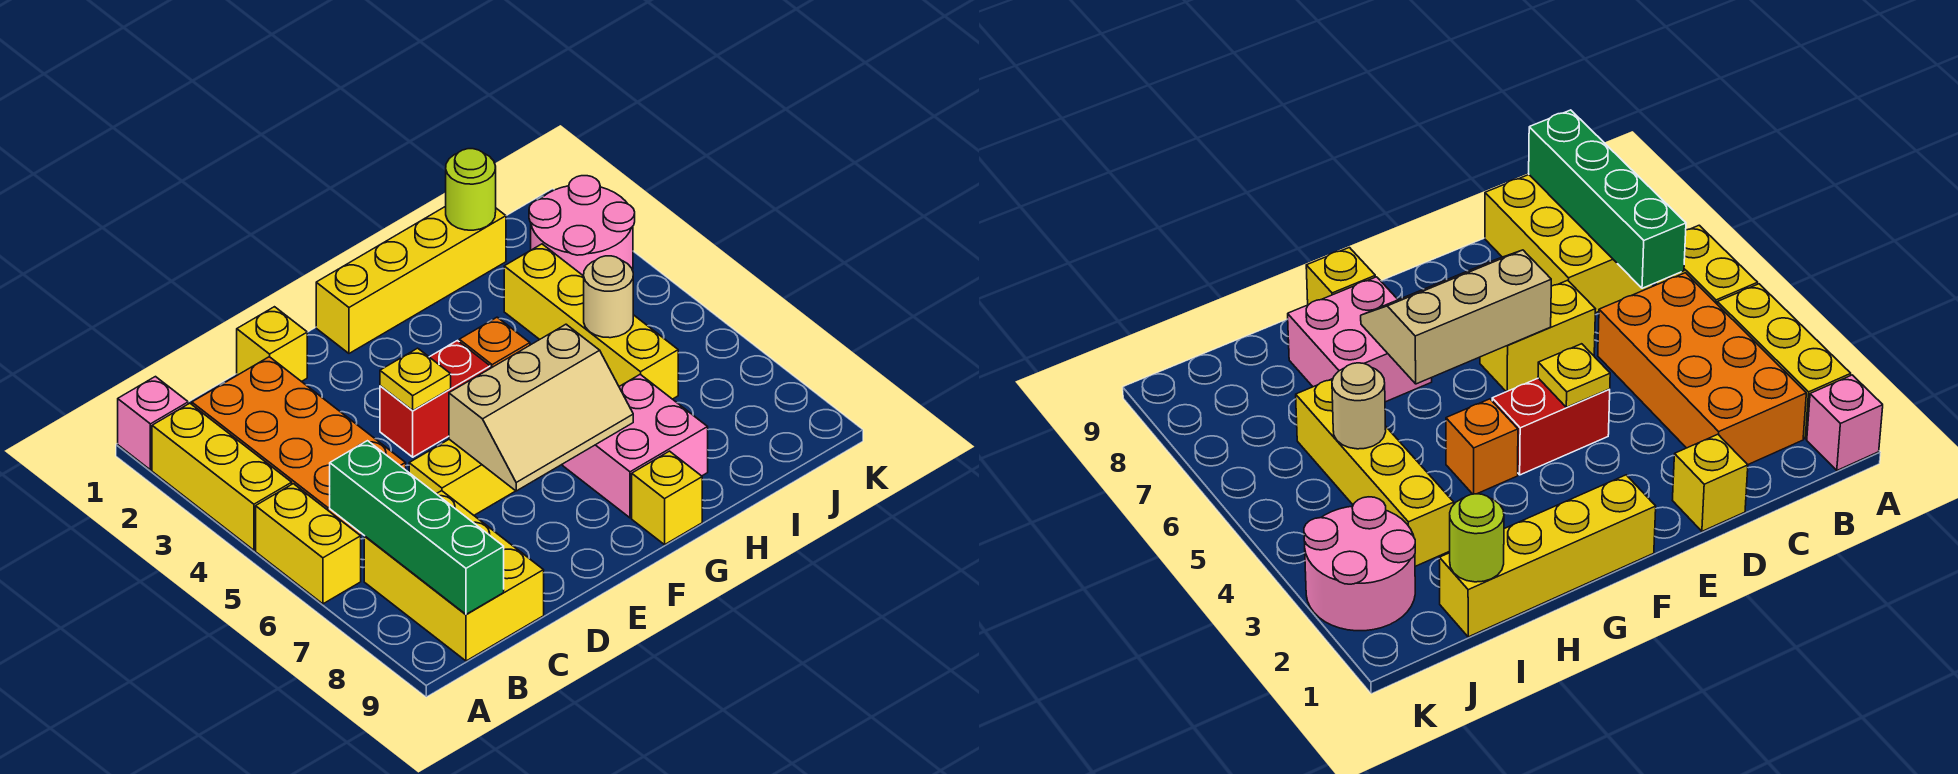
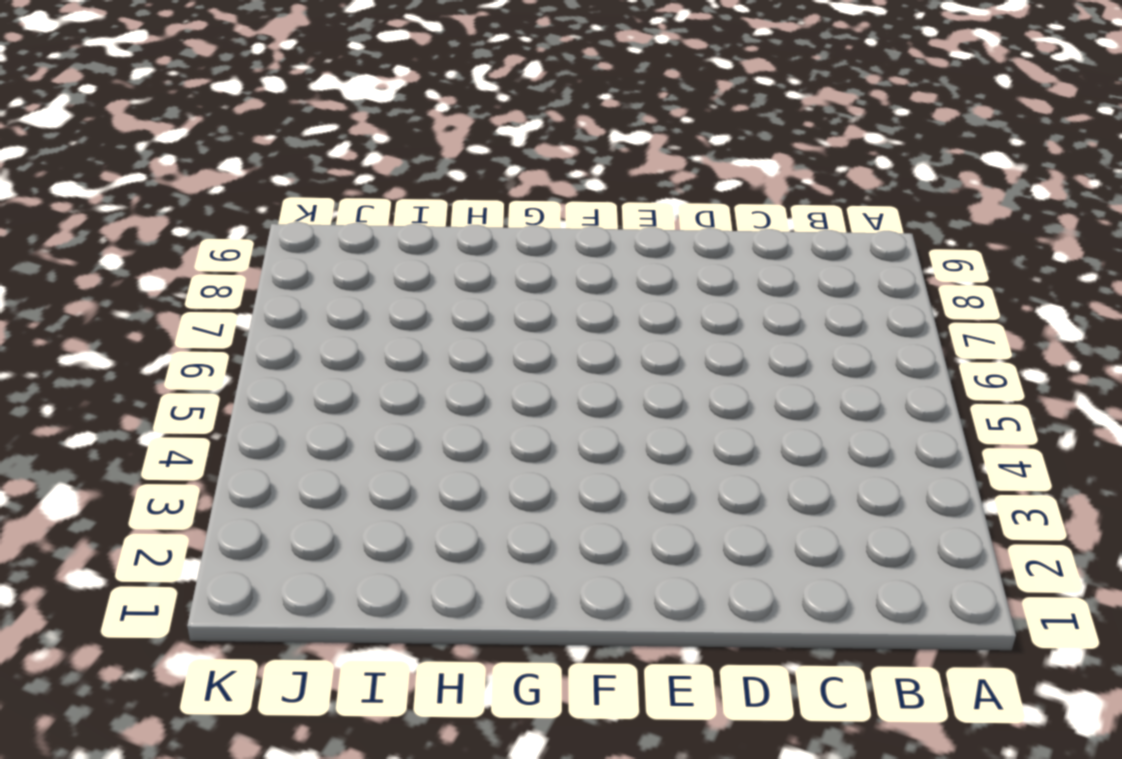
none -> pink brick A1 level 1
none -> yellow brick A2:A4 level 1
none -> yellow brick A5:A6 level 1

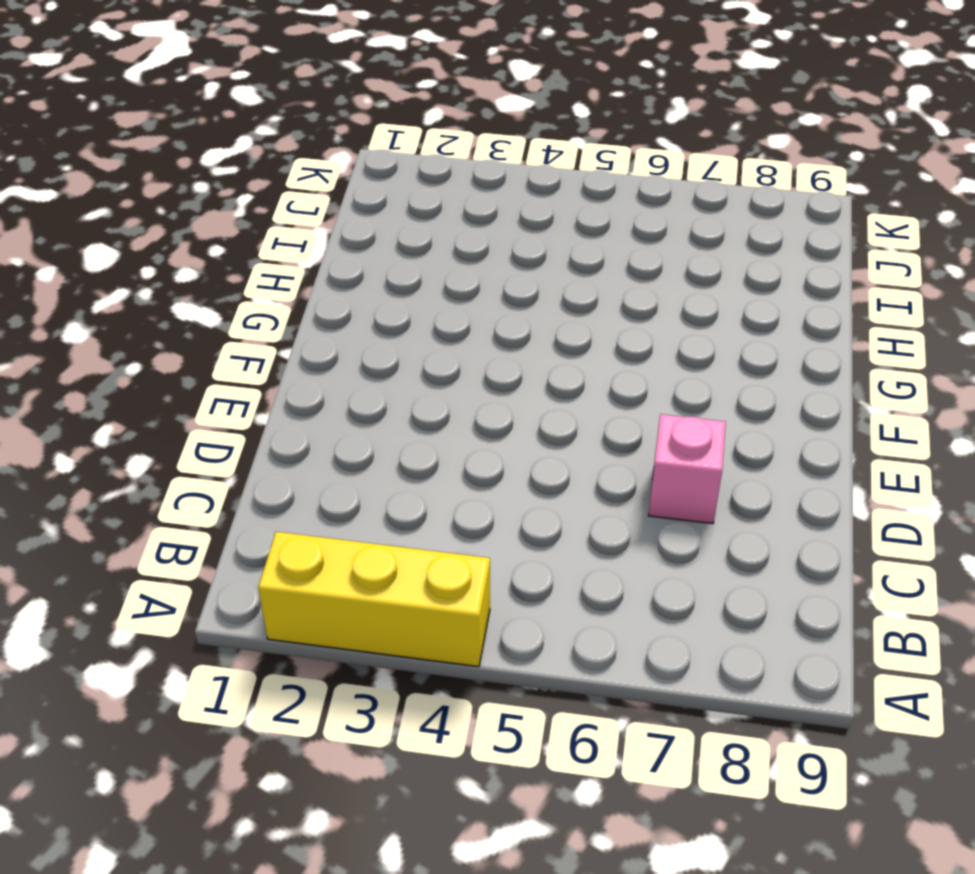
pink brick D7 level 1 -> pink brick A1 level 1
none -> yellow brick A5:A6 level 1
none -> orange brick B2:C5 level 1
none -> yellow brick B7:C9 level 1

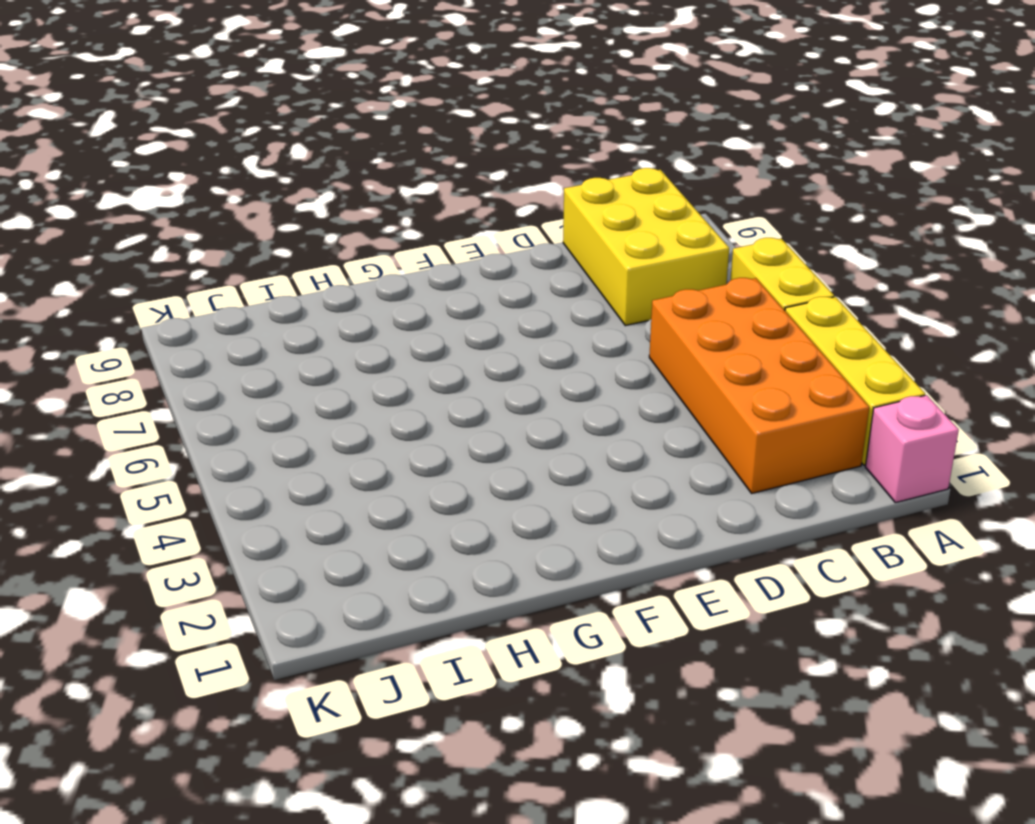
none -> yellow brick D1 level 1
none -> yellow brick D6:E6 level 1
none -> red brick E4:F4 level 1

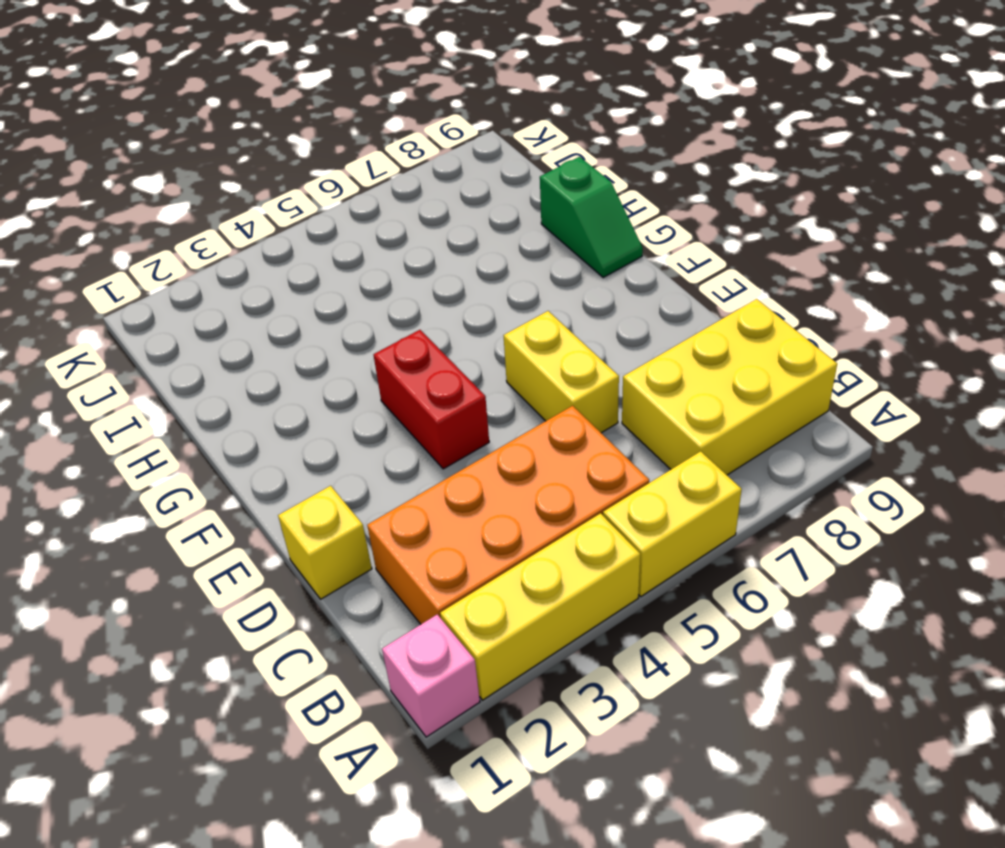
green slope G9:H9 level 1 top H -> yellow brick G9 level 1
none -> yellow brick F1:I1 level 1
none -> orange brick G4 level 1
none -> pink brick G7:H8 level 1

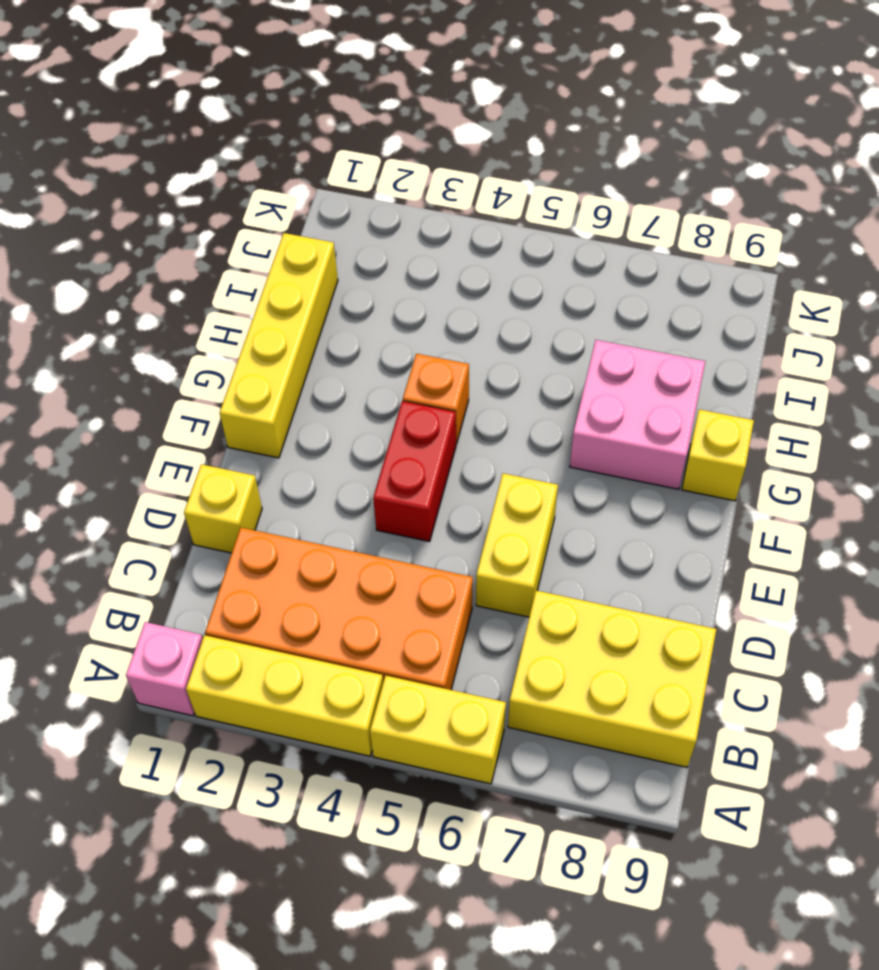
none -> yellow brick I3:I6 level 1
none -> pink round brick J2:K3 level 1
none -> green brick B6:B9 level 2

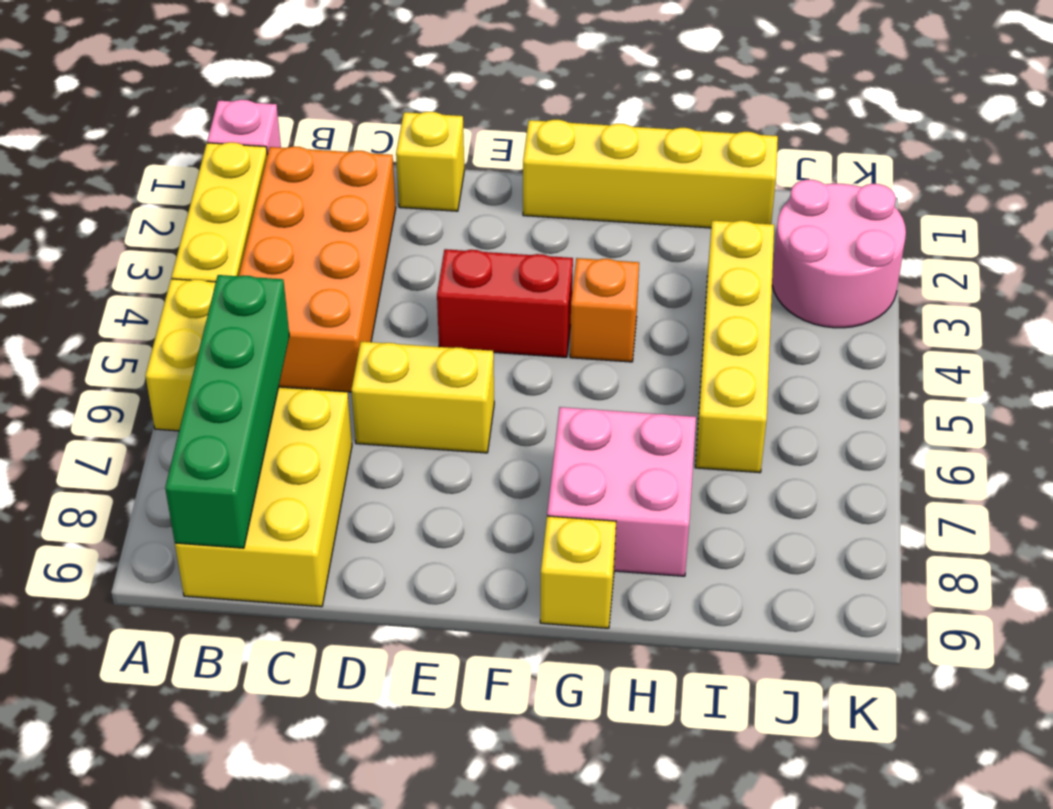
none -> yellow plate E4 level 2
none -> tan slope E6:G7 level 2 top 6
none -> lime round brick I1 level 2

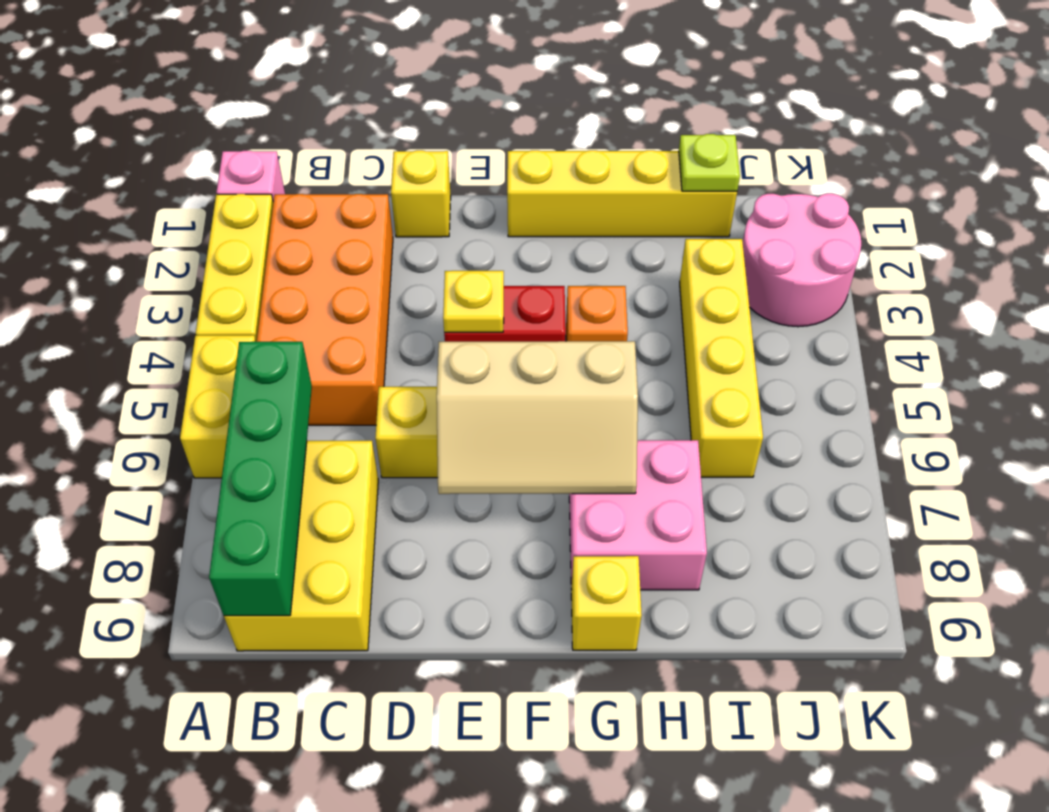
lime plate I1 level 2 -> lime round brick I1 level 2
none -> tan round brick I5 level 2

